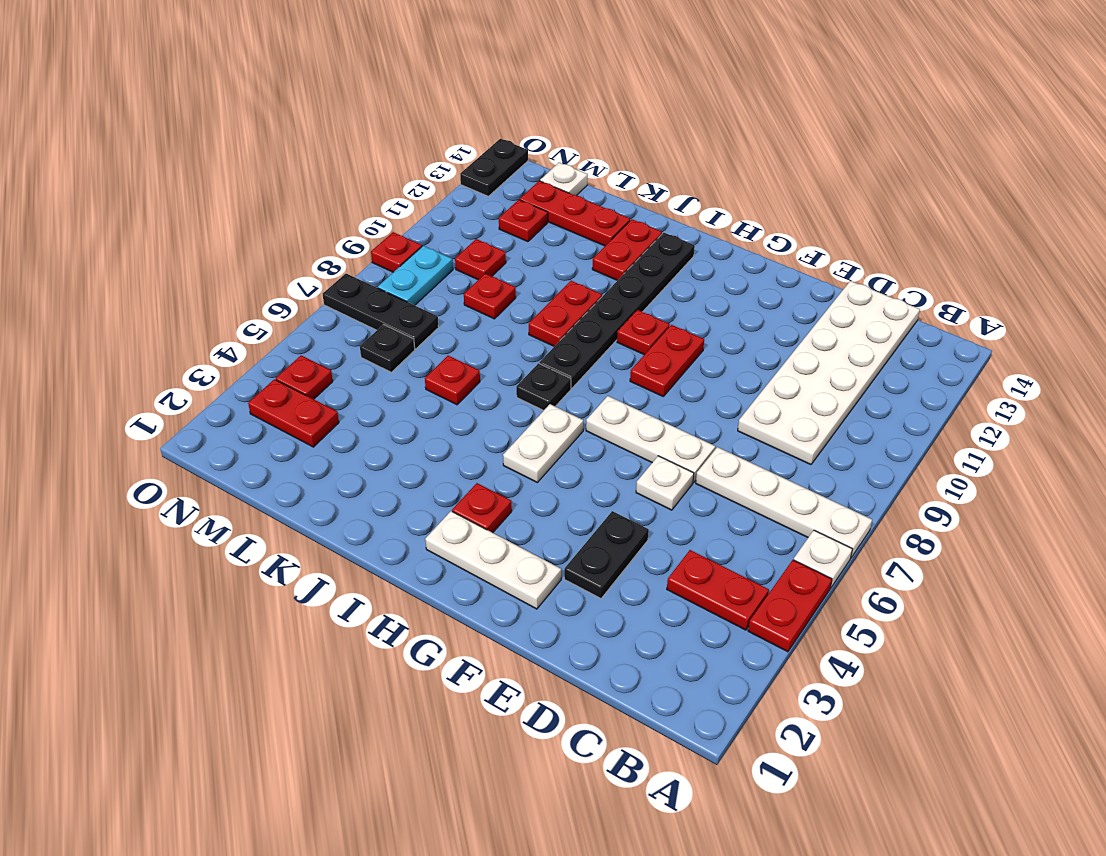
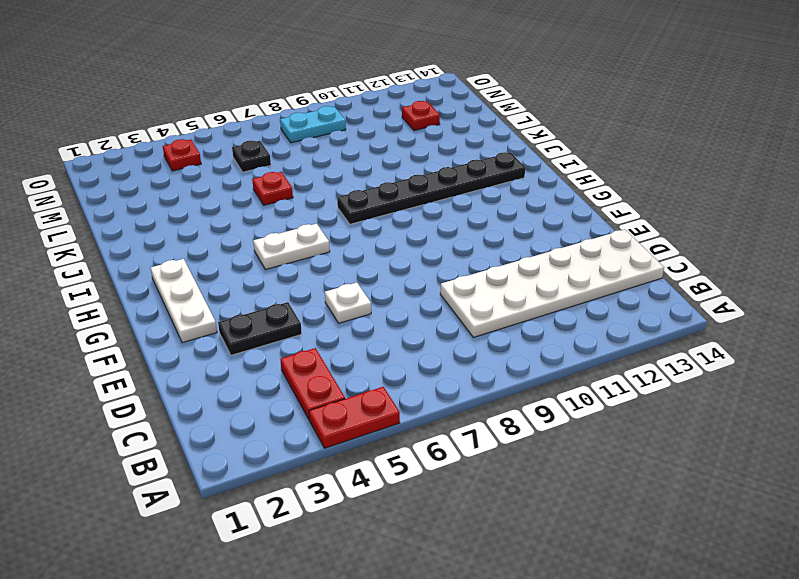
none -> white plate A6 level 1
none -> white plate A7:D7 level 1
none -> white plate E7:G7 level 1
none -> red plate G9:G10 level 1

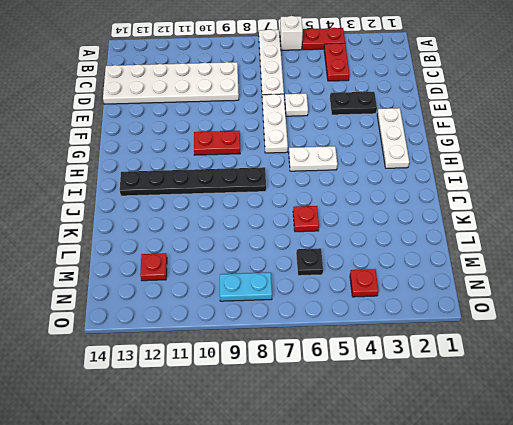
white brick A6 level 1 -> white plate A6 level 1
none -> red plate H3 level 1
none -> red plate H10 level 1
none -> black plate I7 level 1
none -> red plate J9:J10 level 1

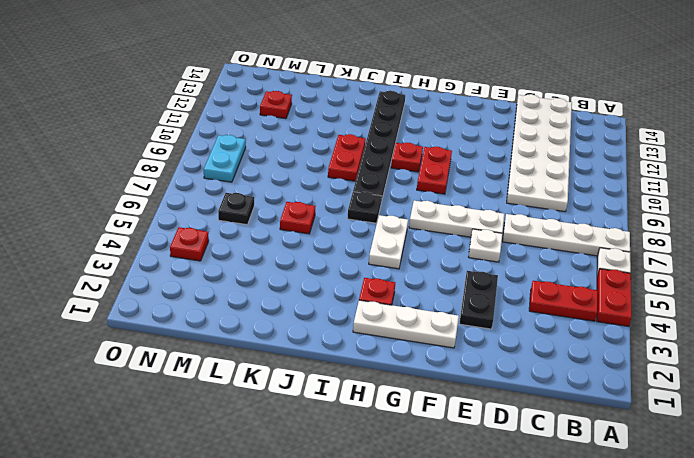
none -> red plate J12:J13 level 1
none -> red plate K13:M13 level 1
none -> red plate L9 level 1
none -> red plate M3:N3 level 1

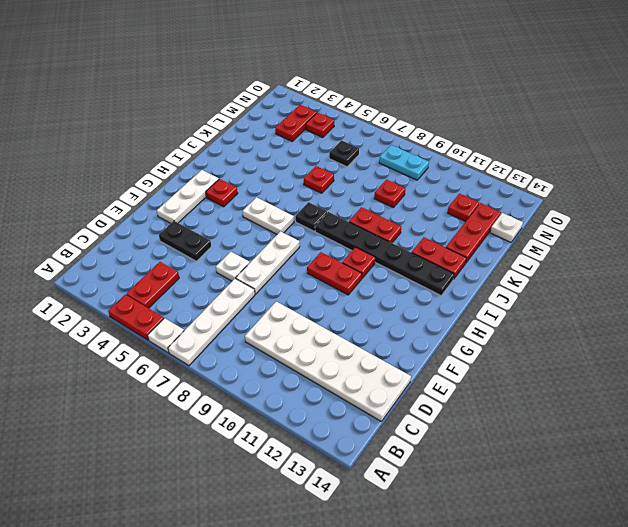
none -> black plate M7:O7 level 1
none -> red plate M10 level 1
none -> red plate O9 level 1
none -> black plate O13:O14 level 1

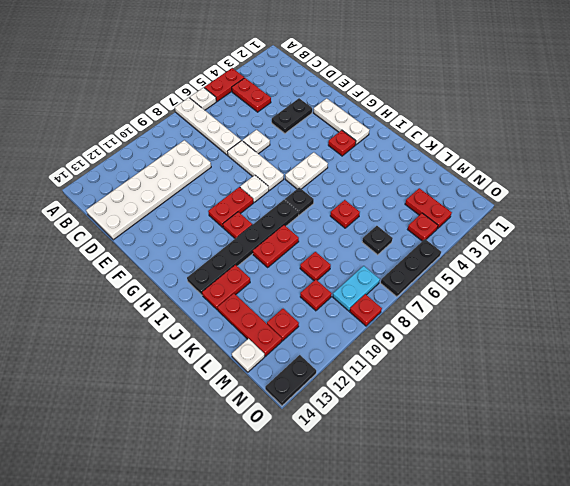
white plate G8 level 1 -> none
black plate O5:O7 level 1 -> black plate M7:O7 level 1

